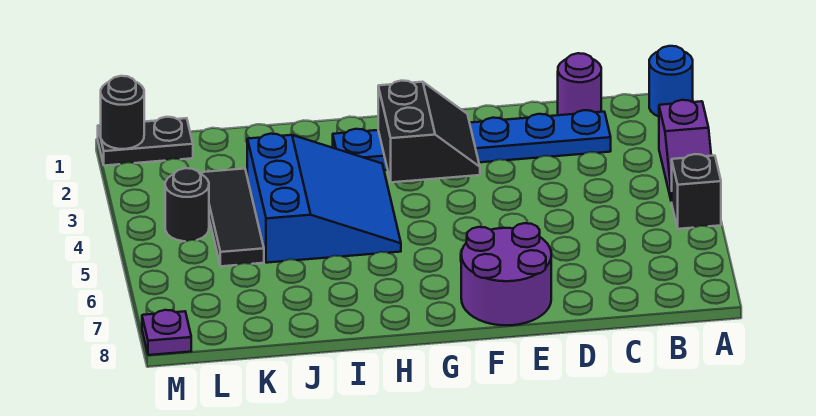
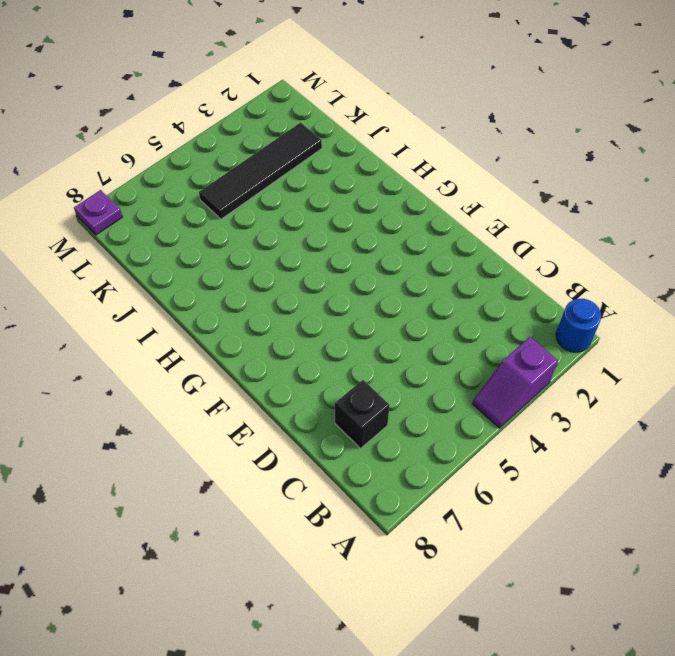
black brick C7 level 1 -> black brick A5 level 1
black tile K2:K5 level 1 -> black tile K3:K5 level 1
none -> purple round brick C1 level 1
none -> blue plate C2:H2 level 1
none -> purple round brick E7:F8 level 1

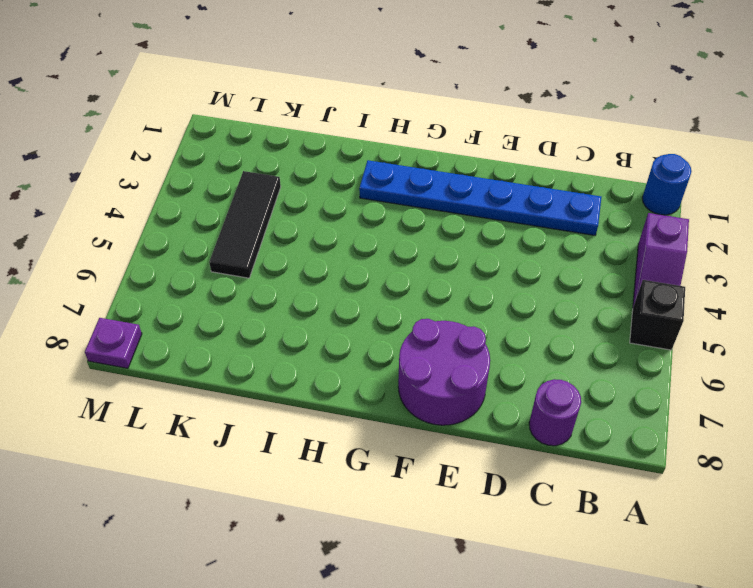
purple round brick C8 level 1 -> purple round brick C1 level 1
none -> blue slope H3:J5 level 1 top J
none -> black plate L1:M1 level 1
none -> black round brick L4 level 1

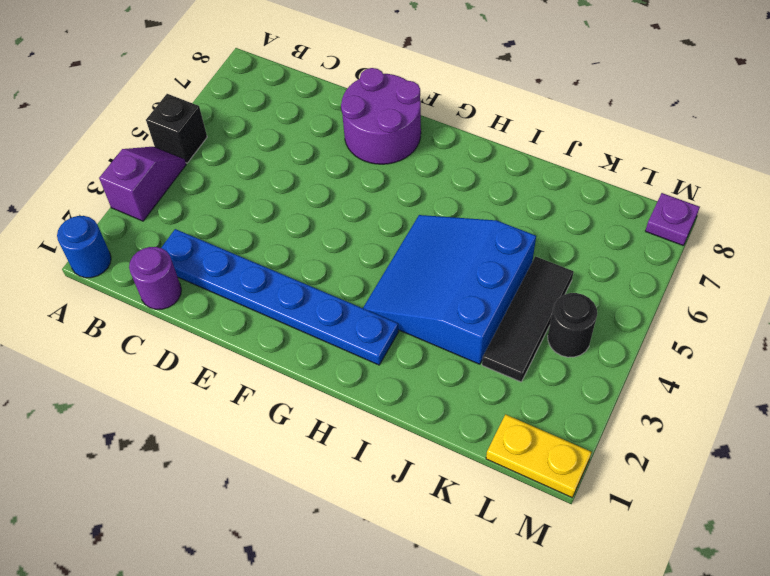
yellow plate L1:M1 level 1 -> black plate L1:M1 level 1
none -> black slope F2:G3 level 2 top G
none -> black round brick M1 level 2

